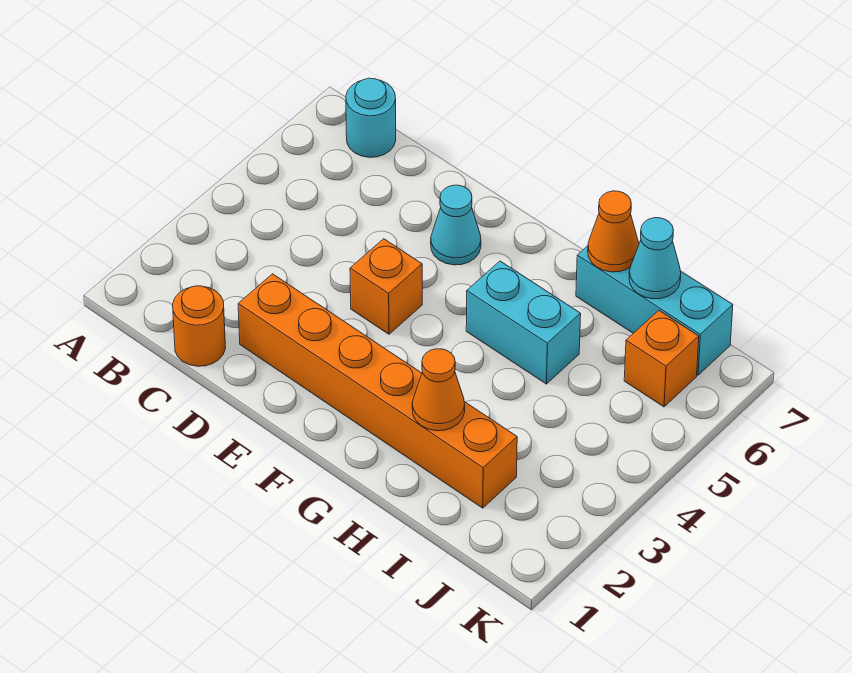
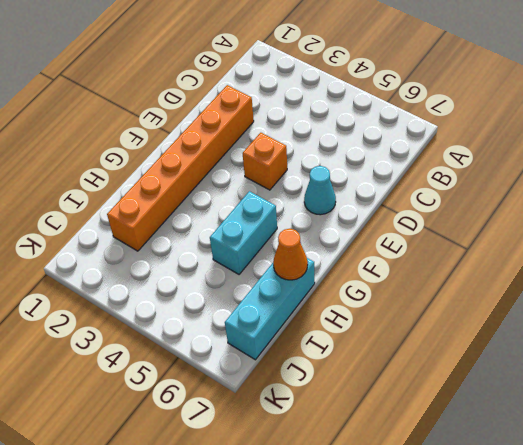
none -> cyan round brick B7 level 1
none -> orange round brick C1 level 1

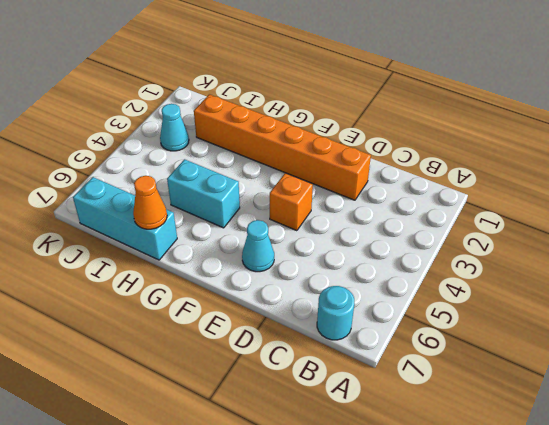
cyan cone J3 level 1 -> cyan cone I7 level 2
none -> orange round brick C1 level 1
none -> orange brick J6 level 1

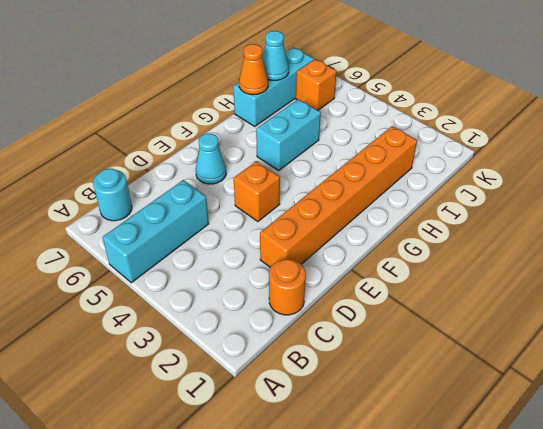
cyan brick A5:C5 level 1 -> none
none -> orange cone H2 level 2

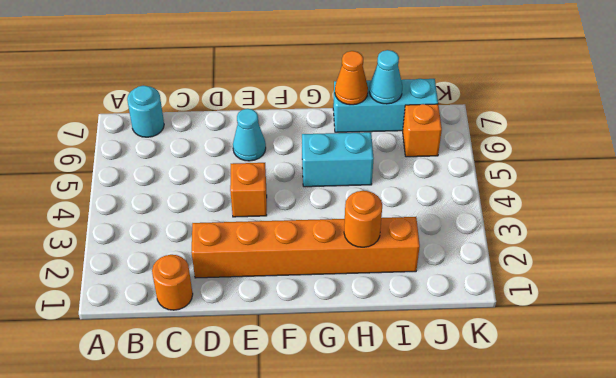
orange round brick H2 level 2 -> orange cone H2 level 2

